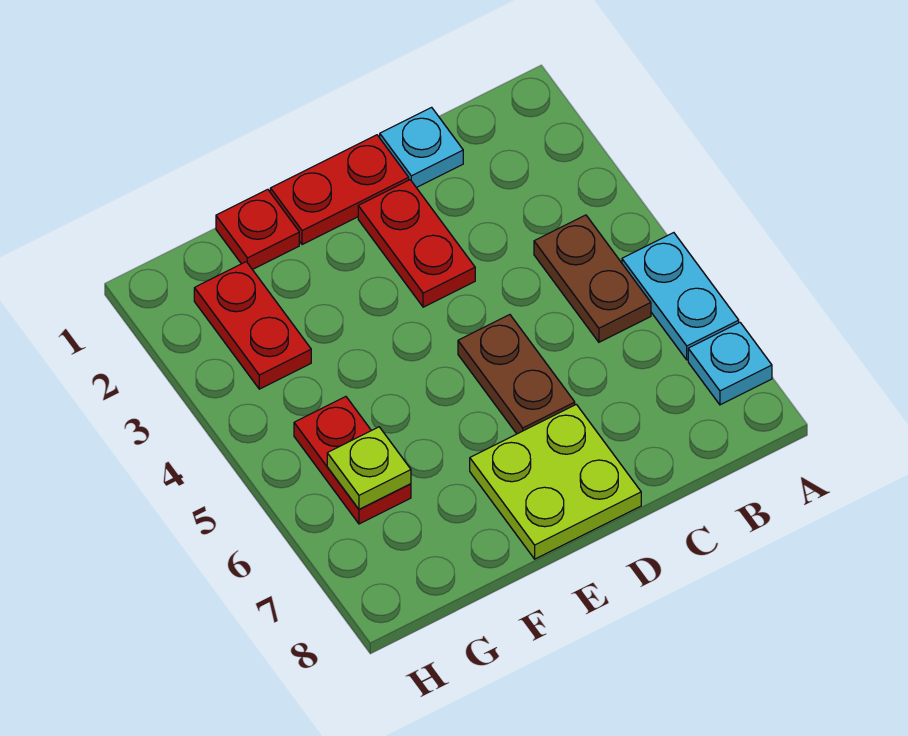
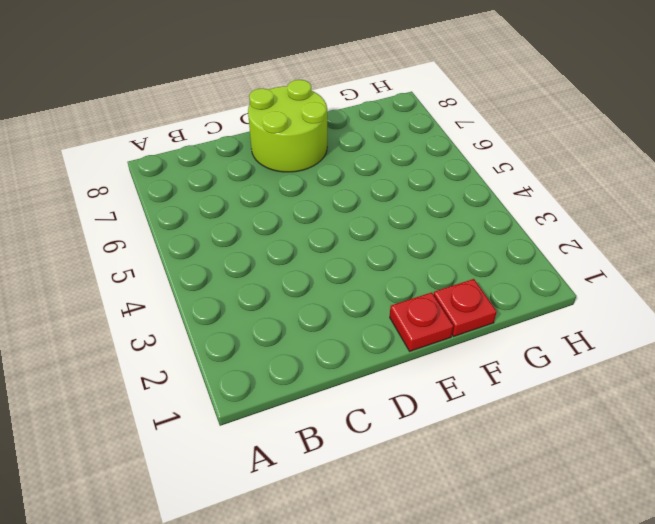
lime round brick D7:E8 level 1 -> lime plate D7:E8 level 1
red plate E1 level 1 -> red plate D1:E1 level 1
none -> cyan plate A5:A6 level 1
none -> cyan plate A7 level 1
none -> brown plate B4:B5 level 1

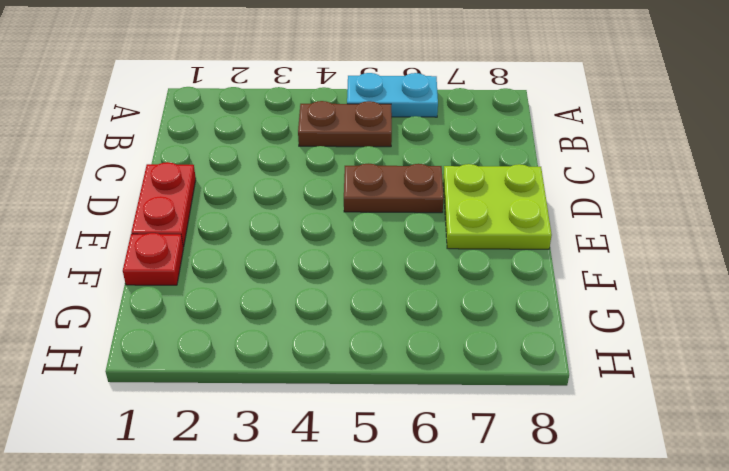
none -> cyan plate A7 level 1
none -> cyan plate C1 level 1
none -> red plate D2:D3 level 1

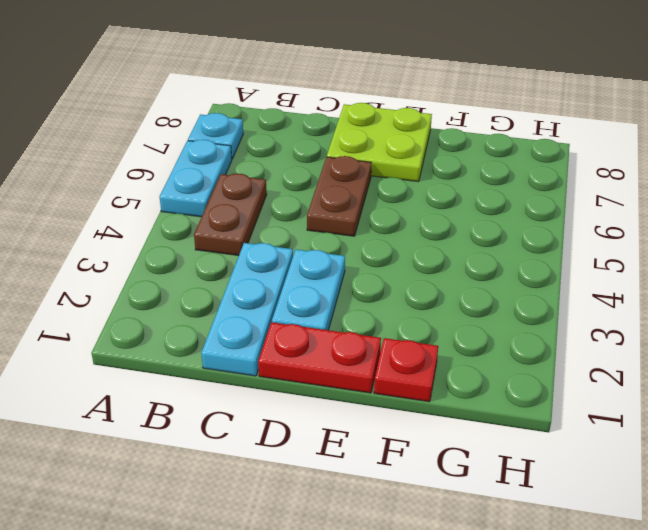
cyan plate C1:C3 level 1 -> cyan plate C1 level 1
cyan plate D2:D3 level 1 -> red plate D2:D3 level 1
none -> red plate G2:G3 level 1
none -> red plate G5:G6 level 1
none -> lime plate G6 level 2

